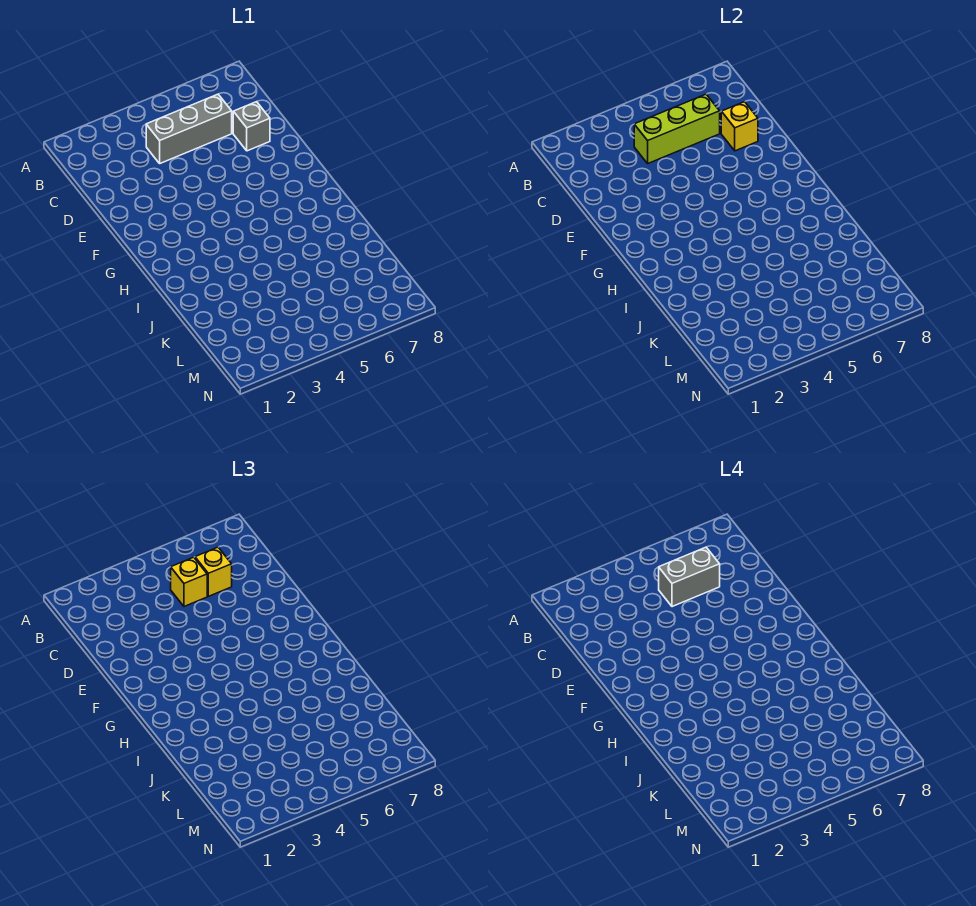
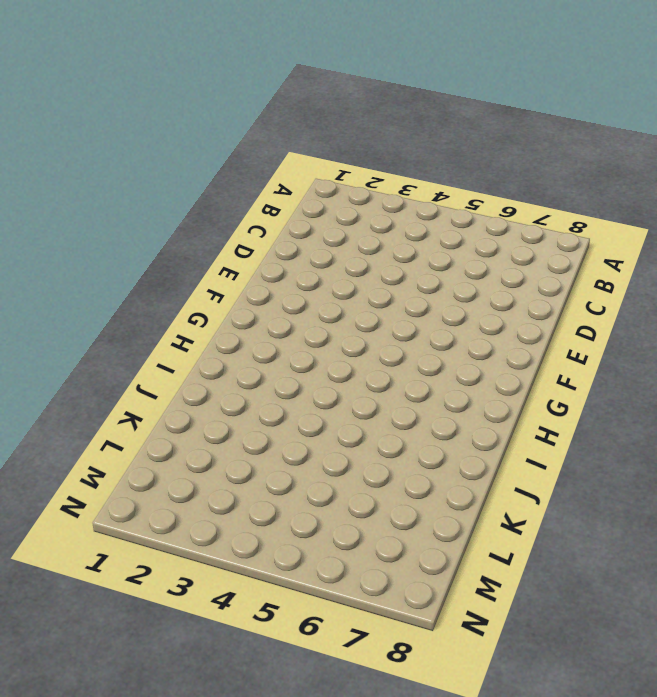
none -> grey brick C4:C6 level 1
none -> grey brick D7 level 1

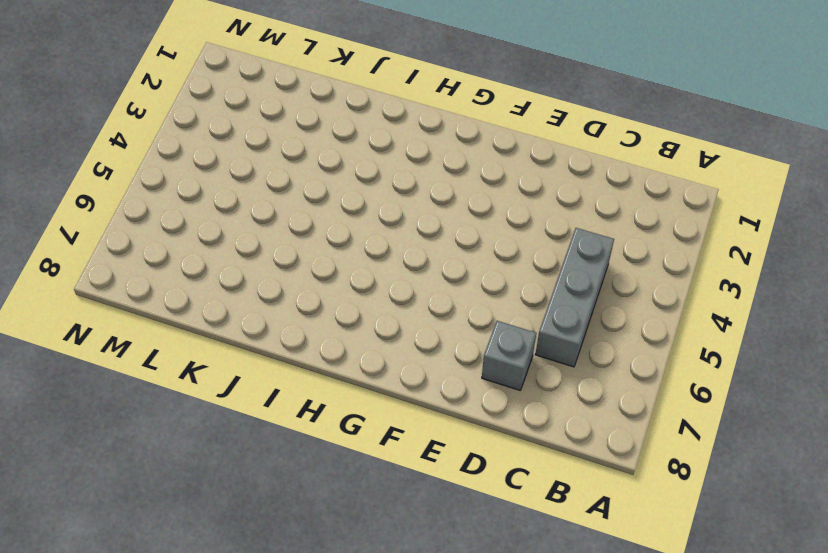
none -> lime brick C4:C6 level 2
none -> yellow brick D7 level 2

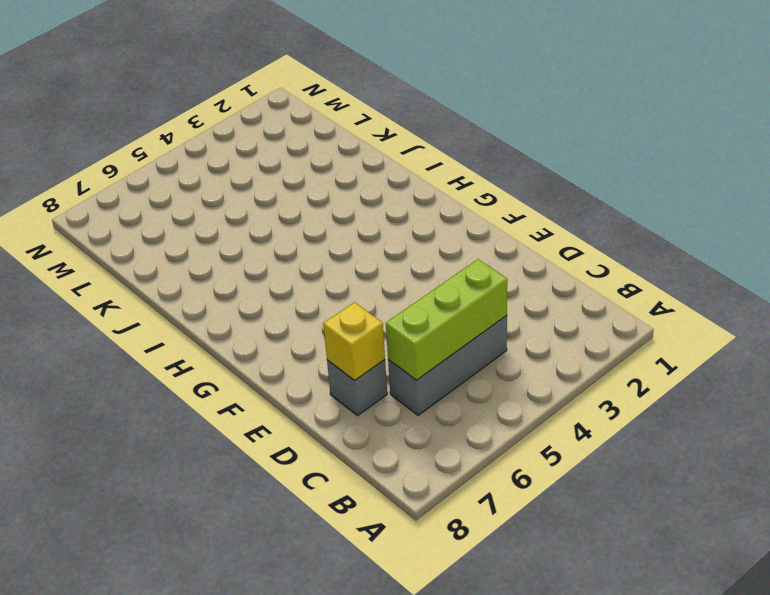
none -> yellow brick C5 level 3
none -> yellow brick C6 level 3

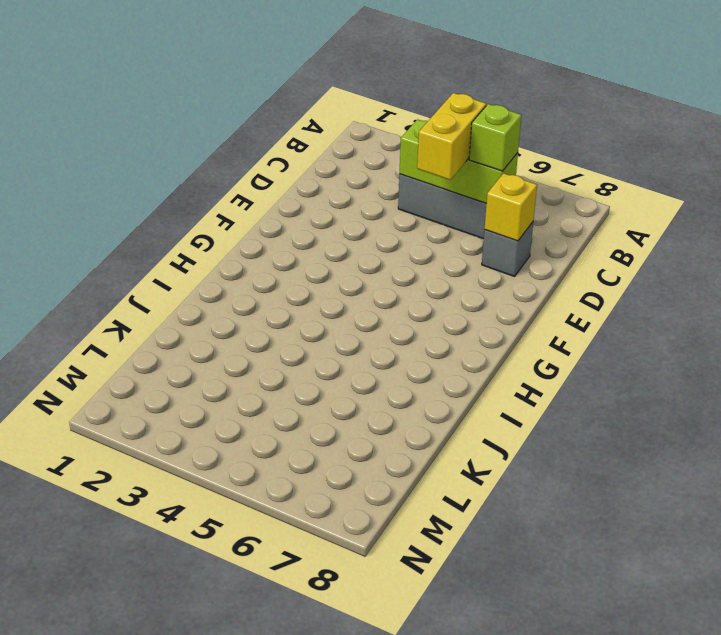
yellow brick C5:D5 level 3 -> yellow brick C5 level 3
lime brick C6 level 3 -> yellow brick C6 level 3
none -> grey brick C5:C6 level 4

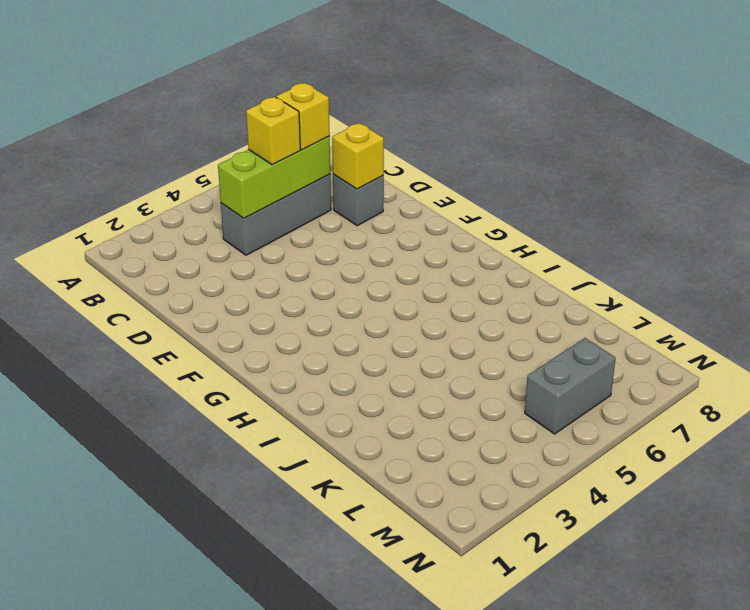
grey brick M5:M6 level 1 -> grey brick C5:C6 level 4

